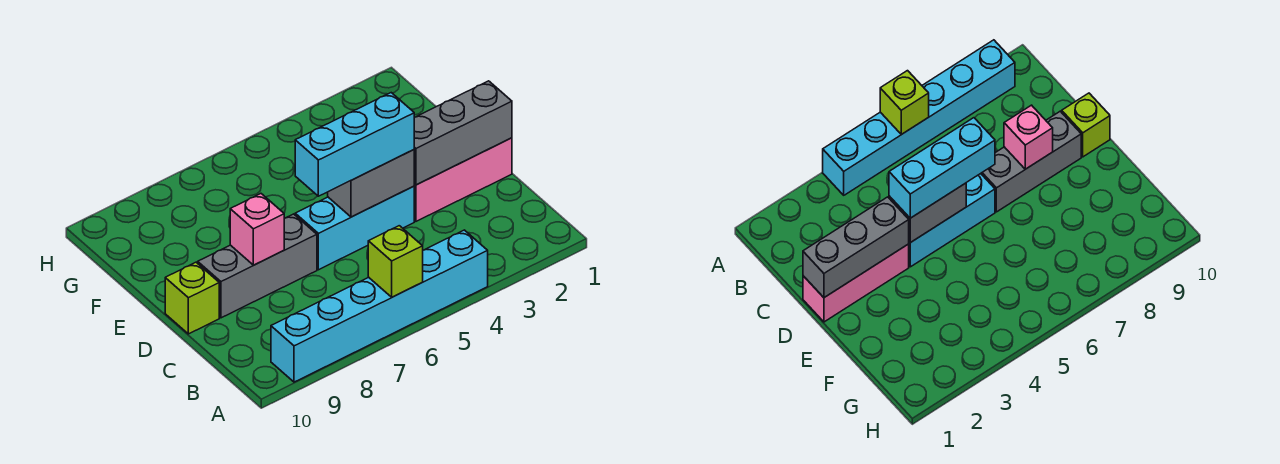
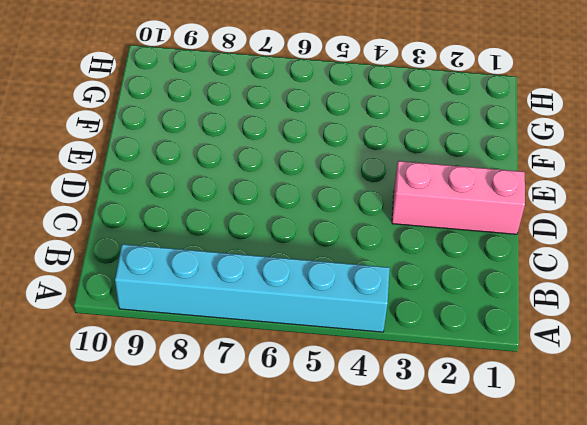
none -> cyan brick D4:D6 level 1
none -> grey brick D7:D9 level 1

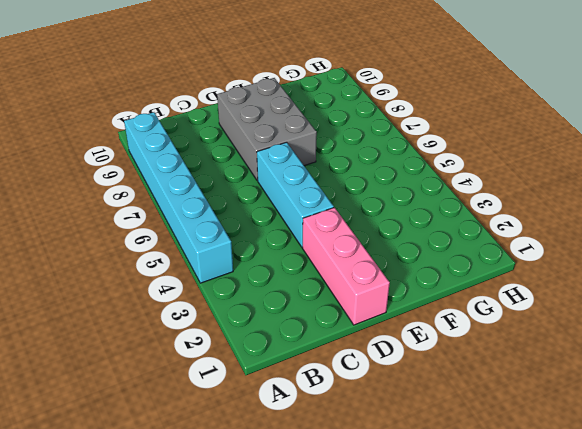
grey brick D7:E9 level 1 -> grey brick D7:D9 level 1
none -> lime brick D10 level 1
none -> lime brick A6 level 2

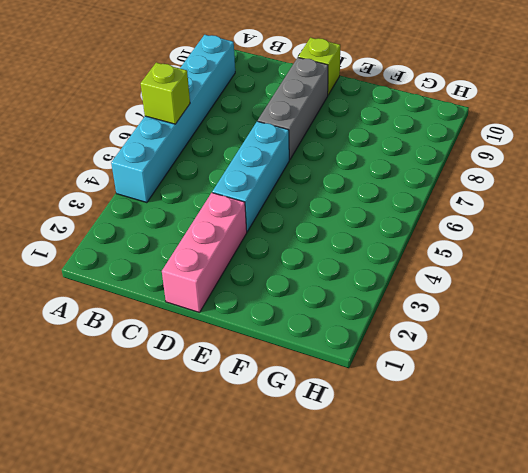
none -> grey brick D1:D3 level 2
none -> grey brick D4:D5 level 2

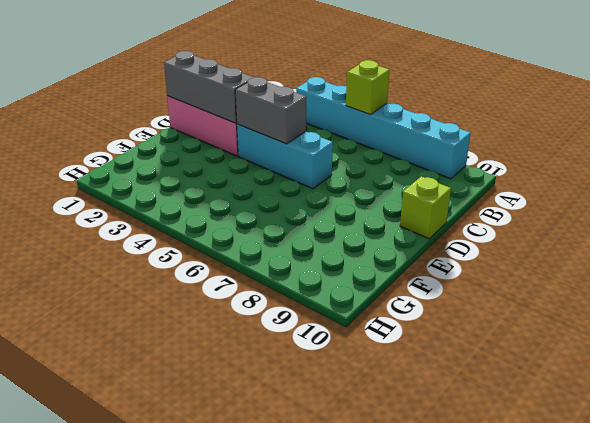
none -> grey brick D7:D9 level 1
none -> pink brick D8 level 2

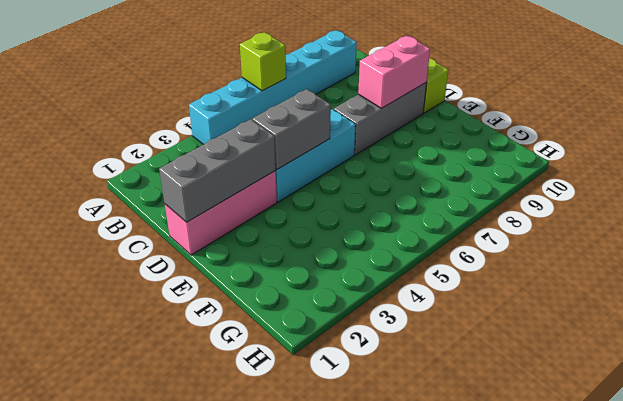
pink brick D8:D9 level 2 -> pink brick D8 level 2
none -> cyan brick D4:D6 level 3

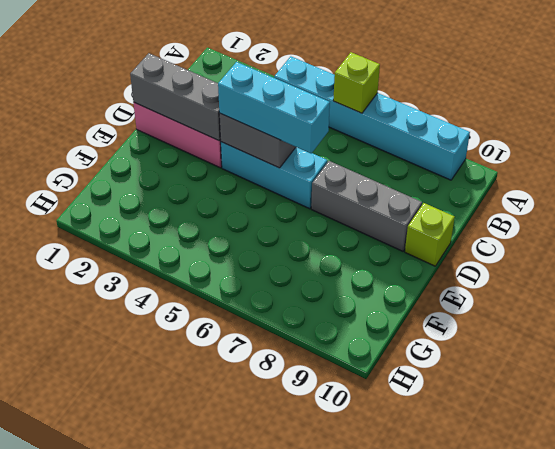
none -> pink brick D8 level 2

